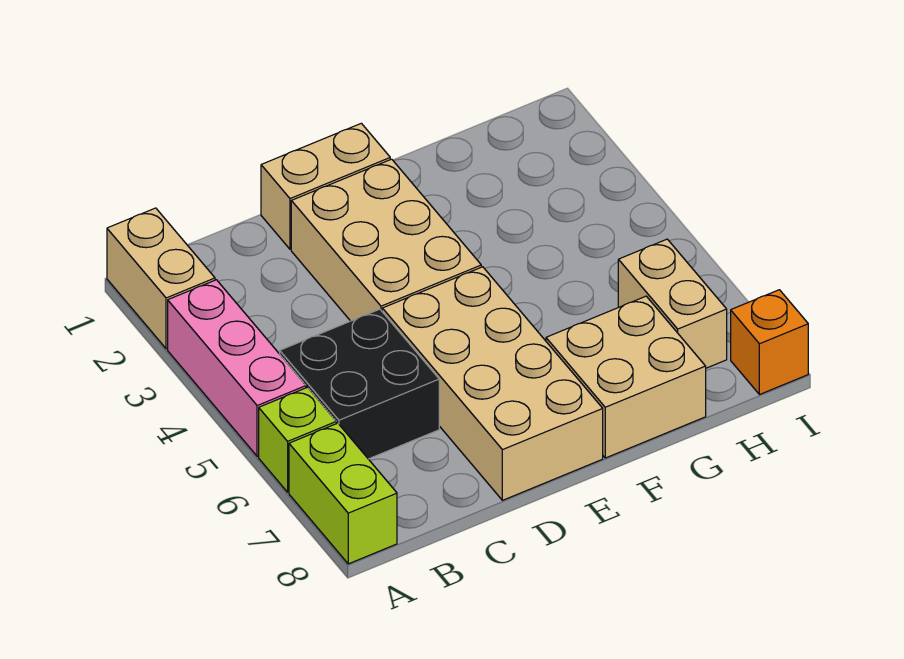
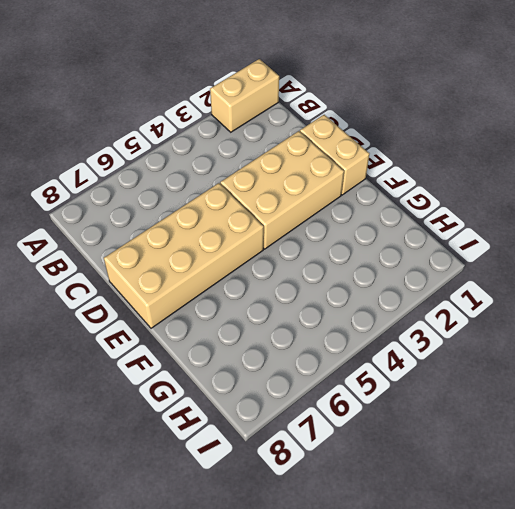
none -> pink brick A3:A5 level 1
none -> lime brick A6 level 1

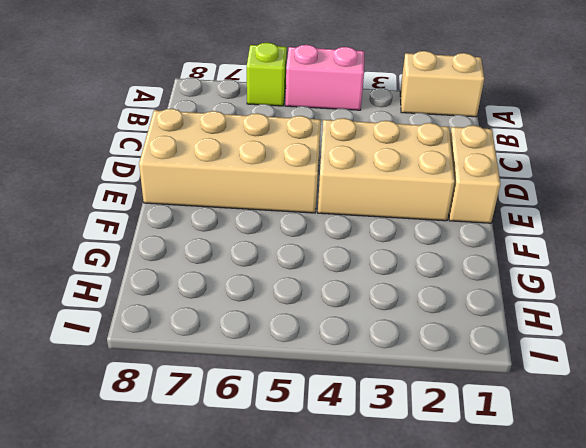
pink brick A4:A5 level 1 -> pink brick A3:A5 level 1
none -> lime brick A7:A8 level 1
none -> black brick B5:C6 level 1

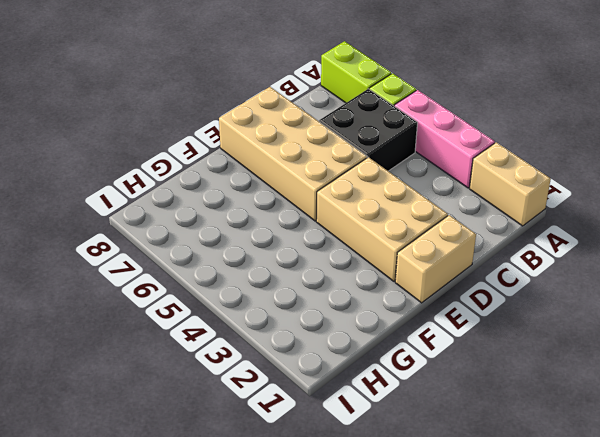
none -> tan brick F7:G8 level 1
none -> tan brick H6:H7 level 1

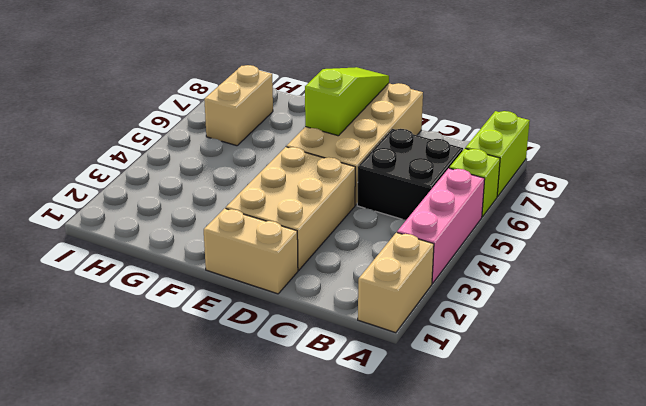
lime slope E6:E8 level 2 top 6 -> none
none -> tan brick F7:G8 level 1
none -> orange brick I8 level 1

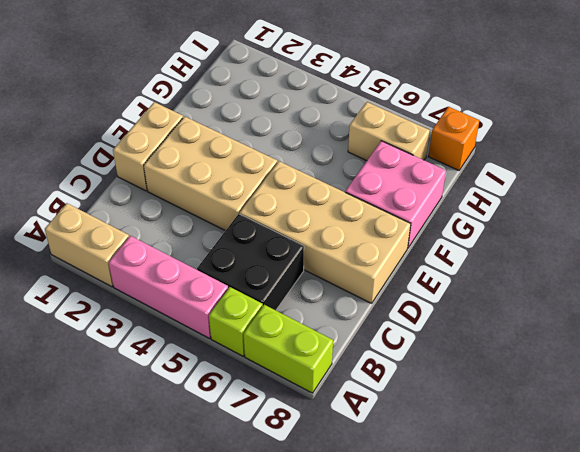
pink brick F7:G8 level 1 -> tan brick F7:G8 level 1

